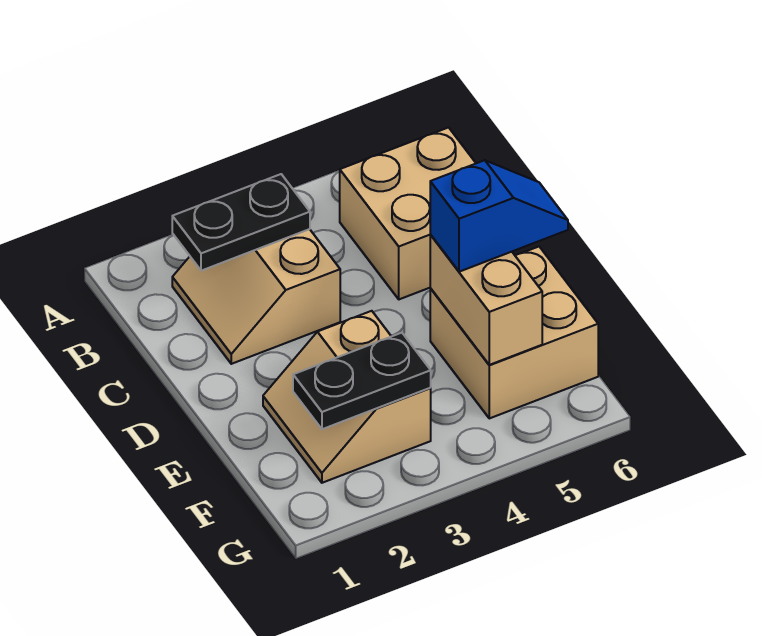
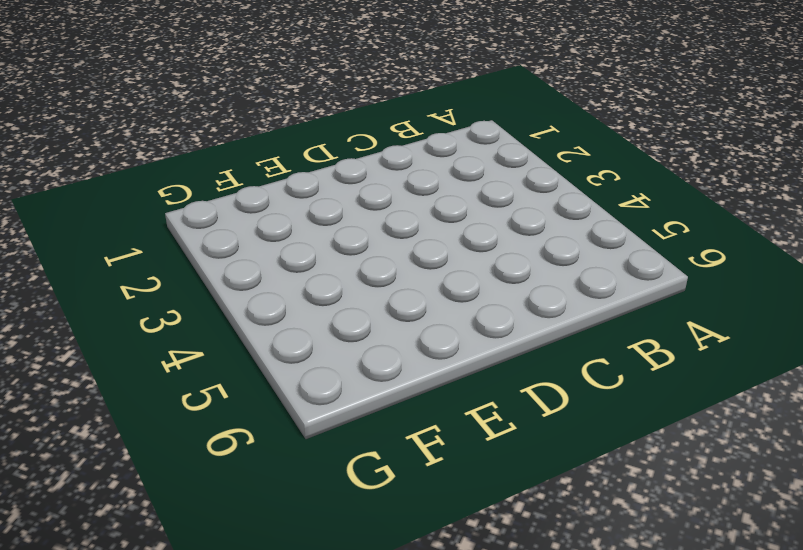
none -> tan slope B2:C3 level 1 top 3
none -> tan brick B5:C6 level 1

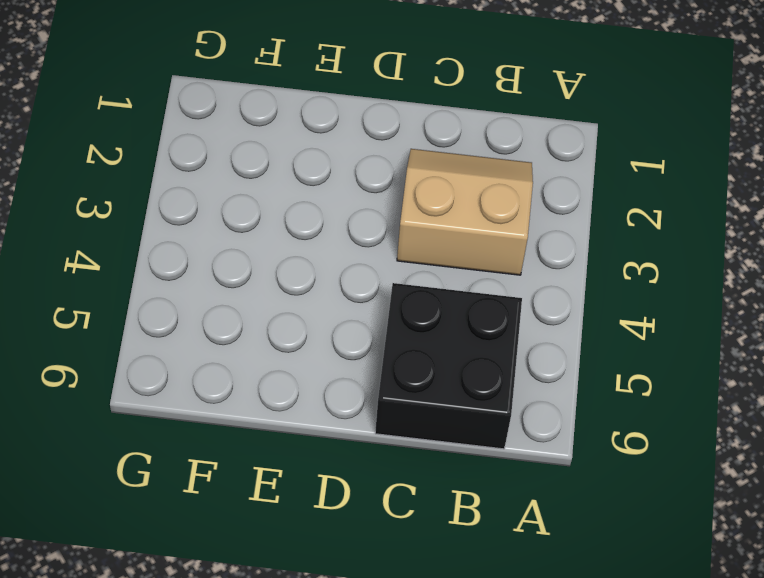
black brick B5:C6 level 1 -> tan brick B5:C6 level 1
none -> tan slope E2:F3 level 1 top 3
none -> tan brick E5:F6 level 1

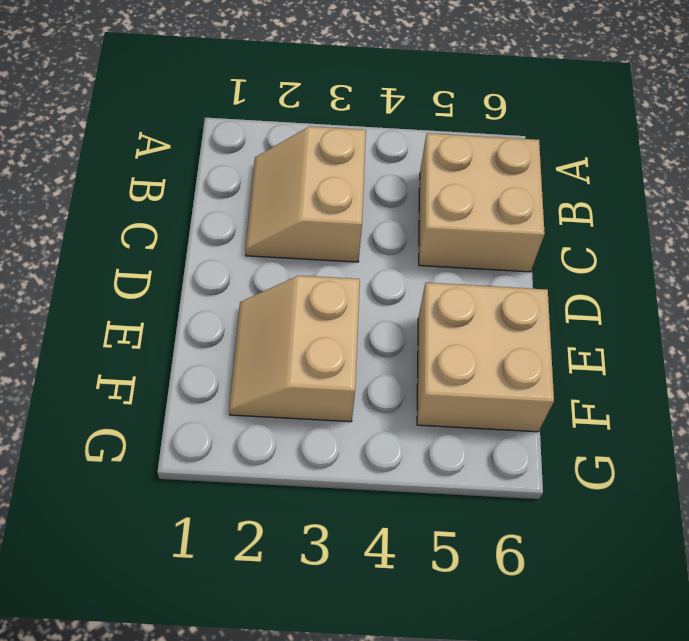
none -> black plate B2:B3 level 2
none -> tan brick E5:F5 level 2

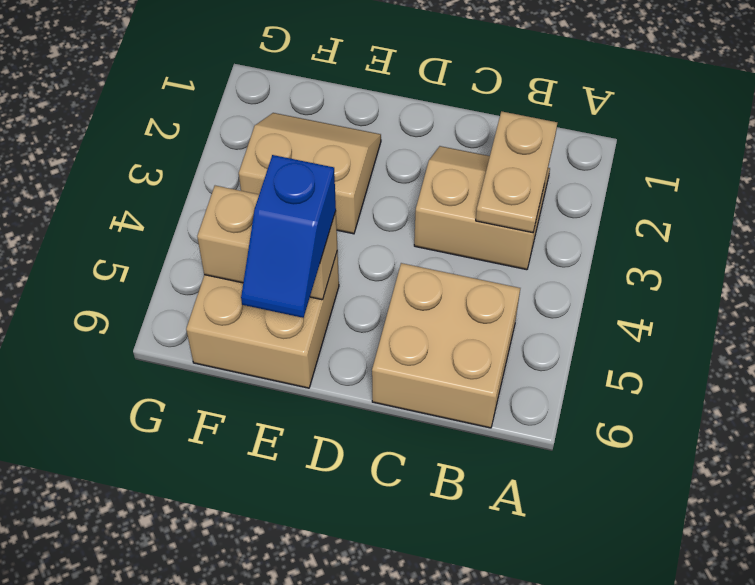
tan plate B2:B3 level 2 -> black plate B2:B3 level 2
none -> black plate F2:F3 level 2

